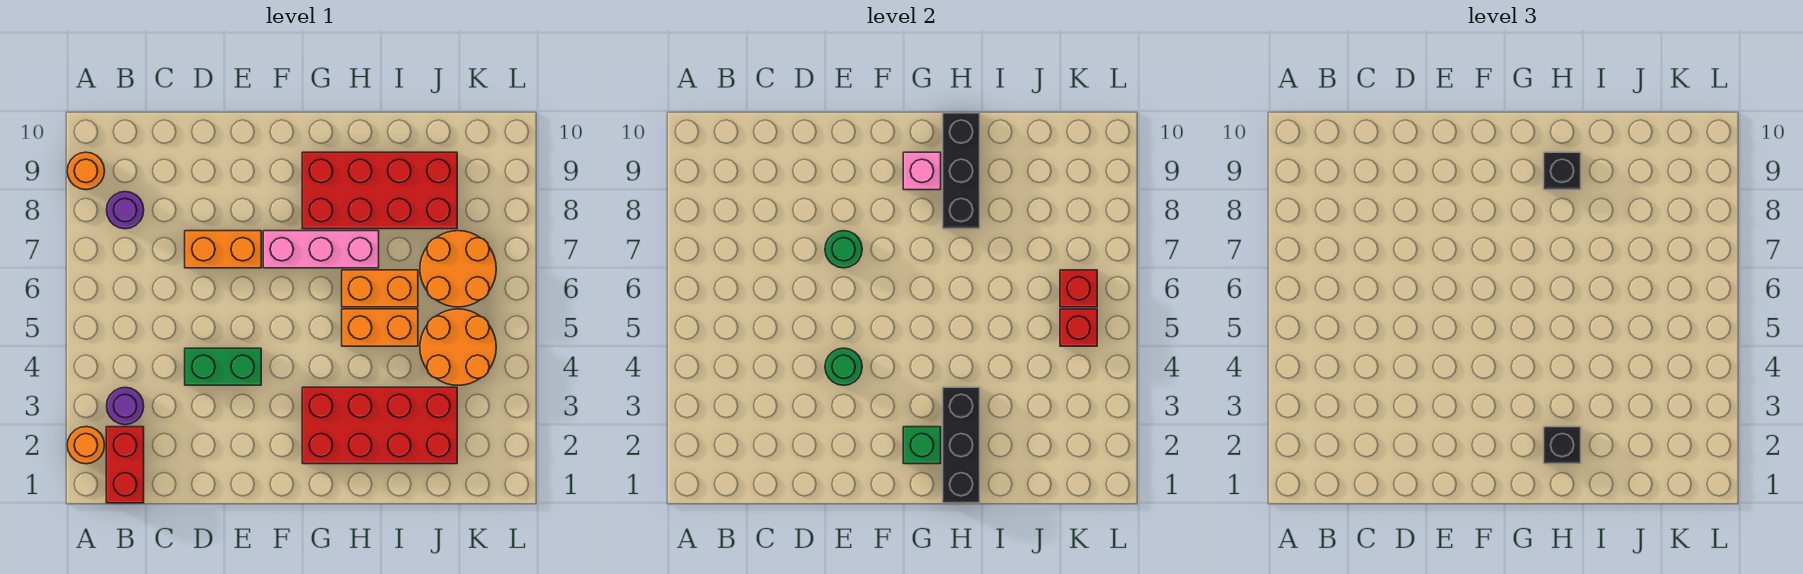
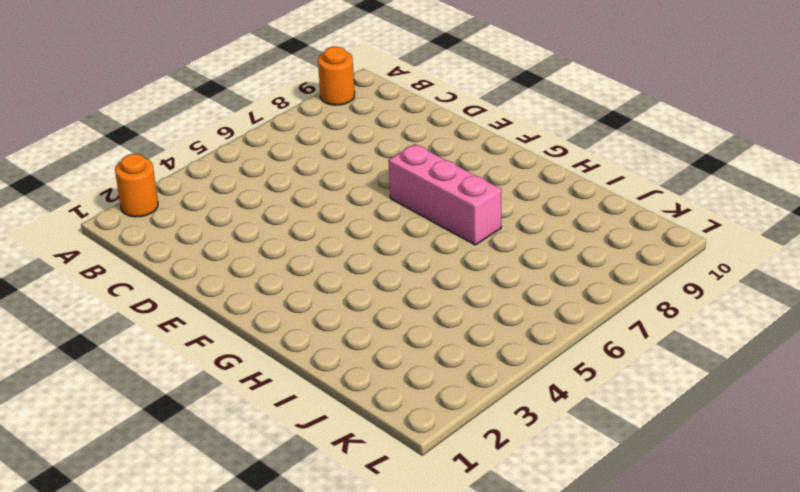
none -> red brick B1:B2 level 1
none -> purple round brick B3 level 1
none -> purple round brick B8 level 1

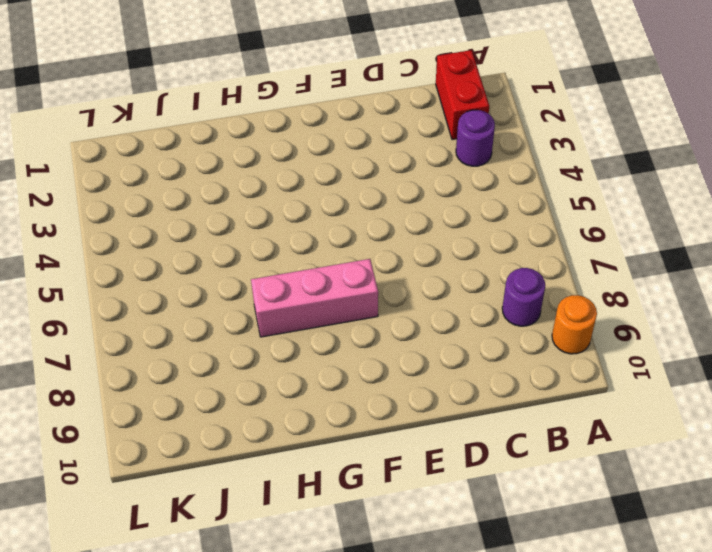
none -> orange round brick A2 level 1
none -> green brick D4:E4 level 1
none -> orange brick D7:E7 level 1

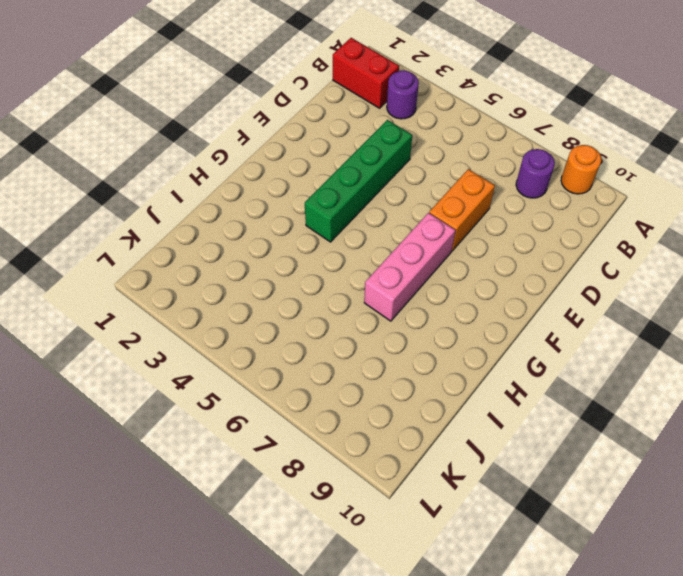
green brick D4:G4 level 1 -> green brick D4:E4 level 1
none -> orange round brick A2 level 1
none -> red brick G2:J3 level 1
none -> red brick G8:J9 level 1

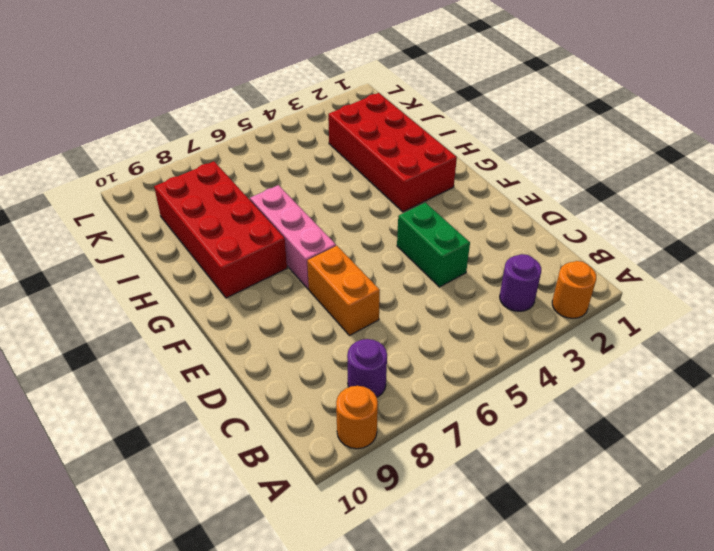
none -> red brick B1:B2 level 1
none -> orange brick H5:I5 level 1
none -> orange brick H6:I6 level 1

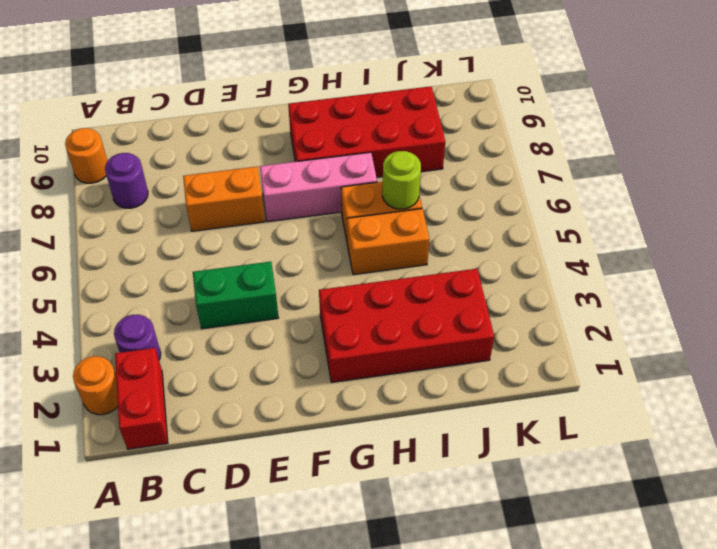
lime round brick I6 level 2 -> none
none -> orange round brick J4:K5 level 1
none -> orange round brick J6:K7 level 1
none -> green round brick E4 level 2

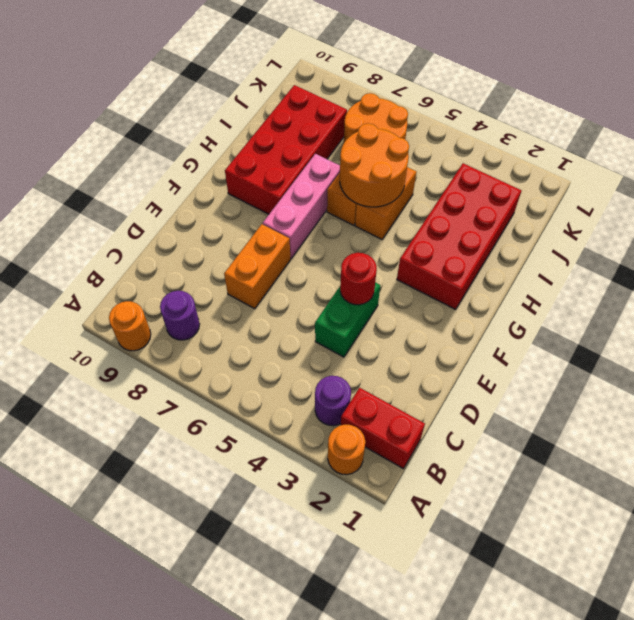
red round brick E4 level 2 -> green round brick E4 level 2
orange round brick H5:I6 level 2 -> orange round brick J4:K5 level 1
none -> green round brick E7 level 2
none -> green brick G2 level 2
none -> pink brick G9 level 2

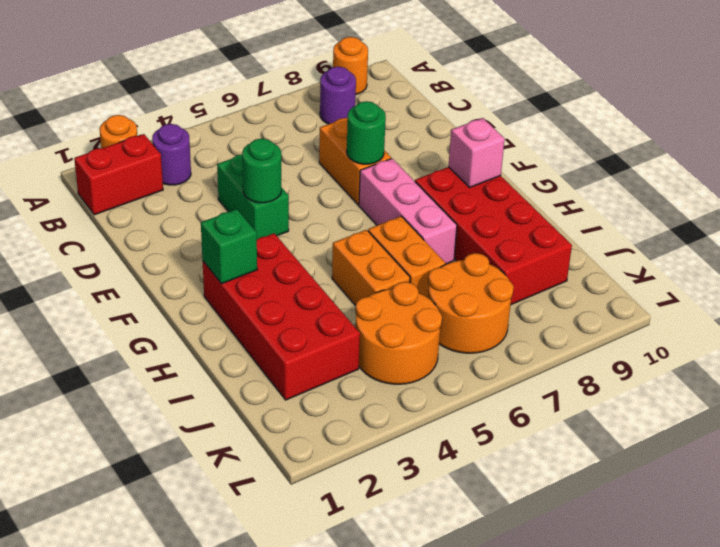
none -> black brick H1:H3 level 2
none -> black brick H8:H10 level 2
none -> red brick K5 level 2

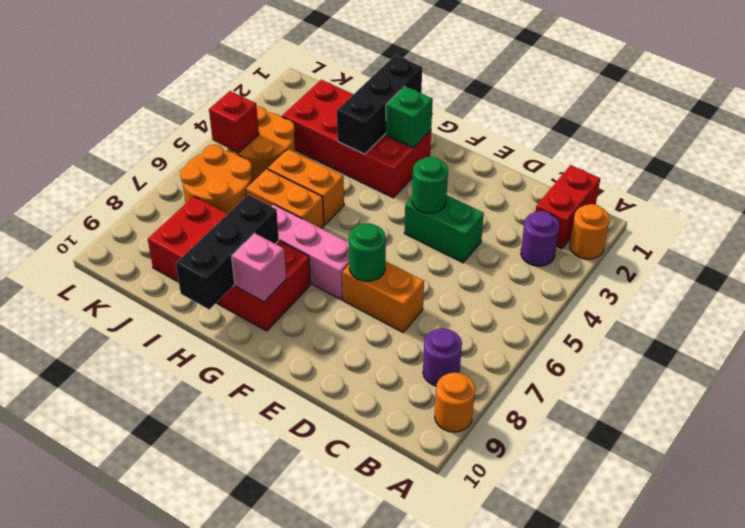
none -> red brick K6 level 2
none -> black brick H2 level 3
none -> black brick H9 level 3

